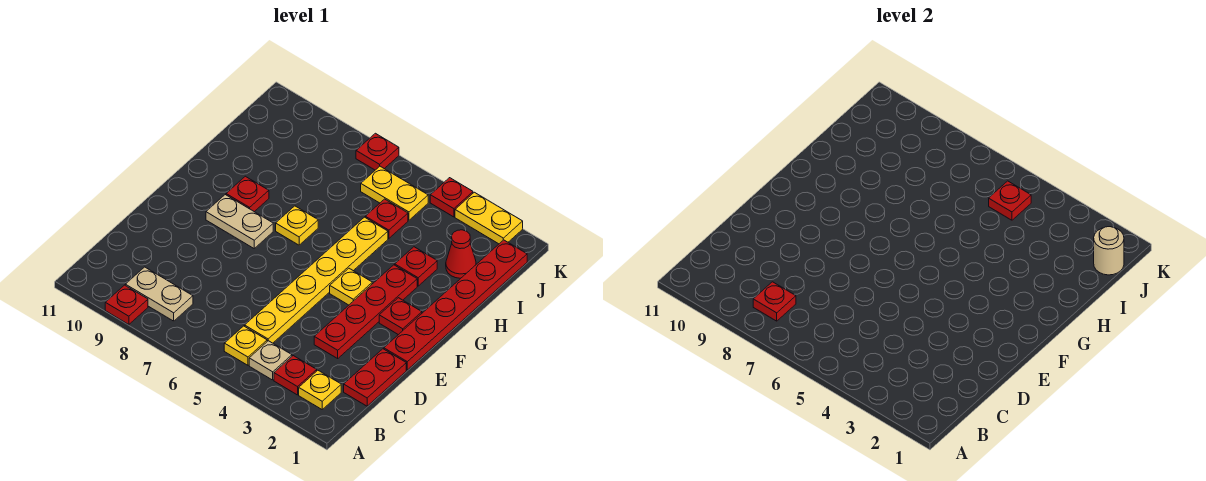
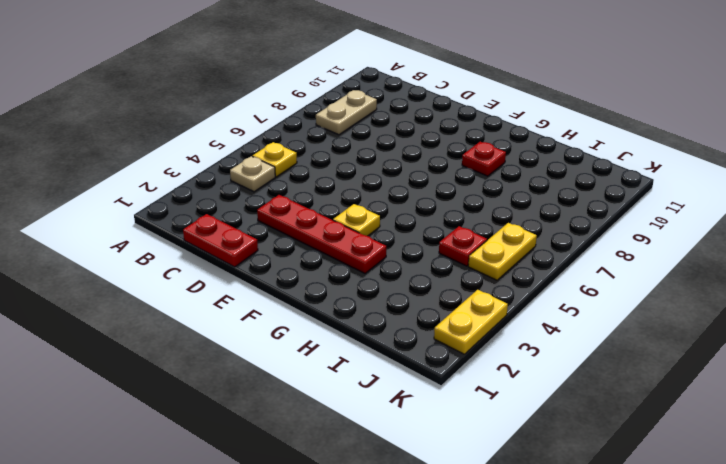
none -> red plate A9 level 1
none -> yellow plate B2 level 1
none -> red plate B3 level 1

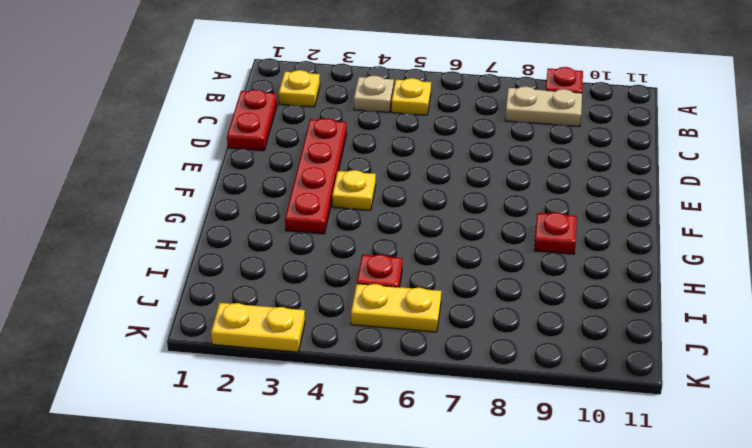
none -> red plate B3 level 1
none -> yellow plate C5:H5 level 1
none -> red plate E1:J1 level 1

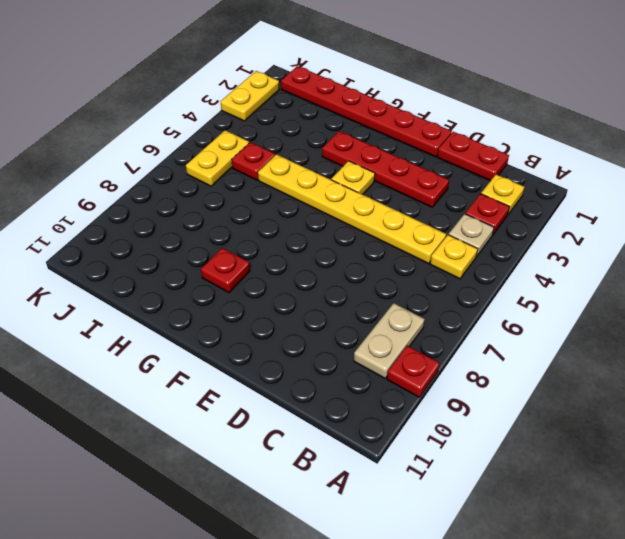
none -> red plate F2 level 1
none -> tan plate F8:F9 level 1
none -> yellow plate G7 level 1

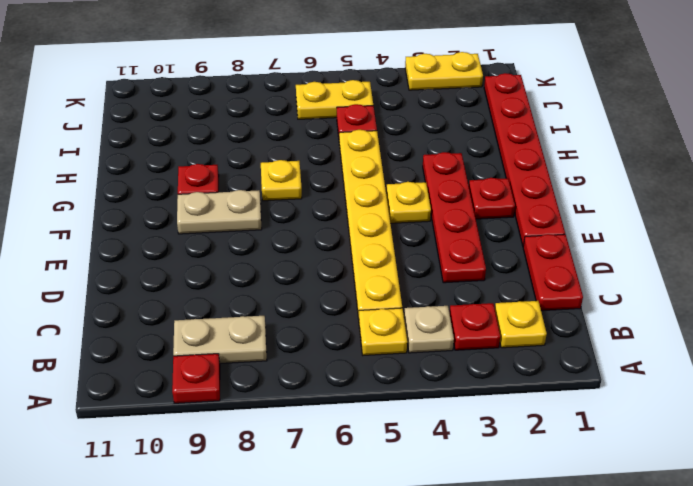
none -> red plate H3 level 1
none -> red cone I2 level 1
none -> red plate K4 level 1

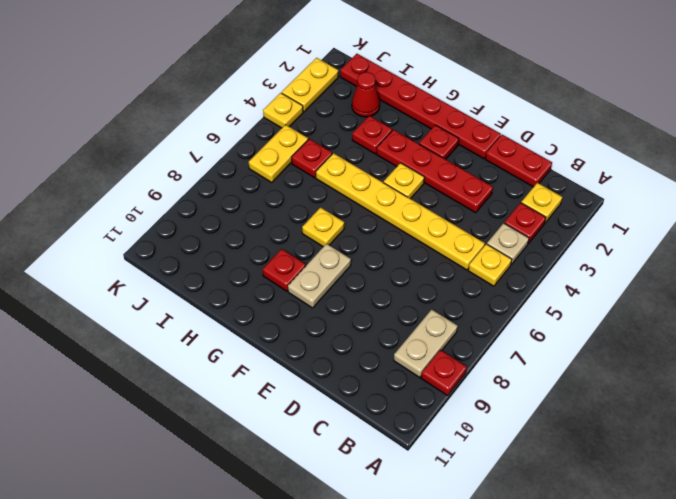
yellow plate K4 level 1 -> red plate K4 level 1
none -> red plate K7 level 1
none -> red plate B8 level 2
none -> tan round brick J1 level 2

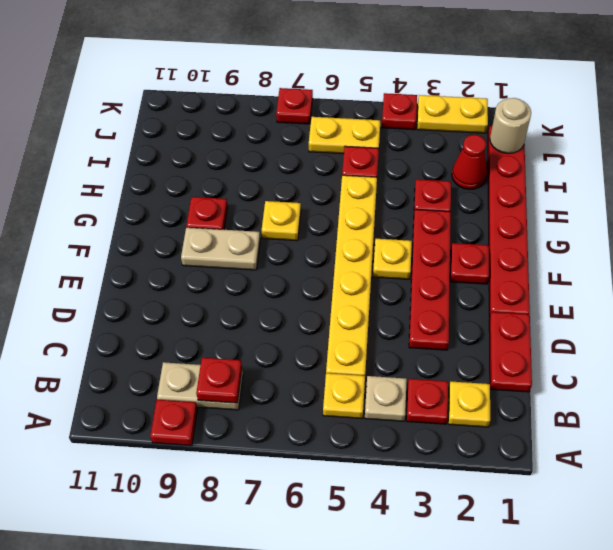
none -> red plate J5 level 2

